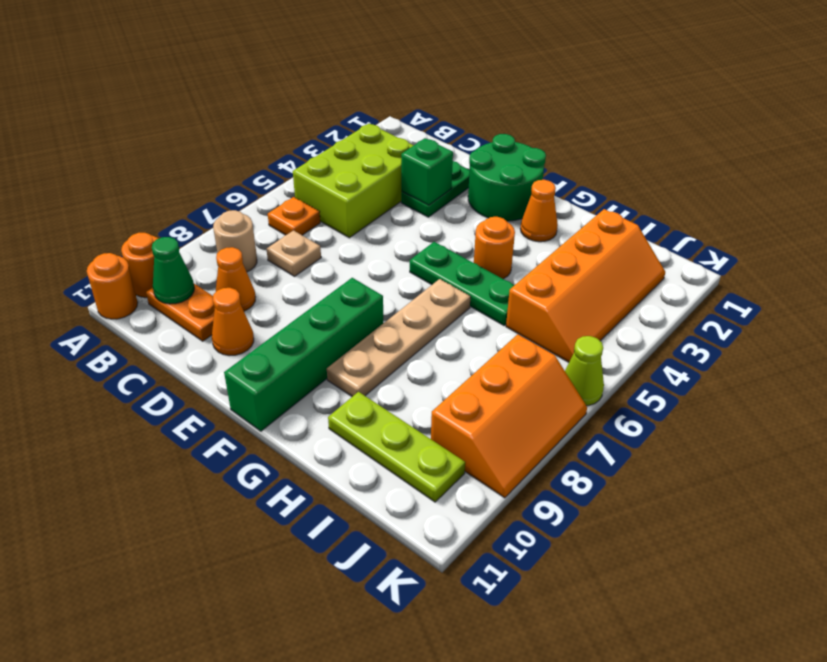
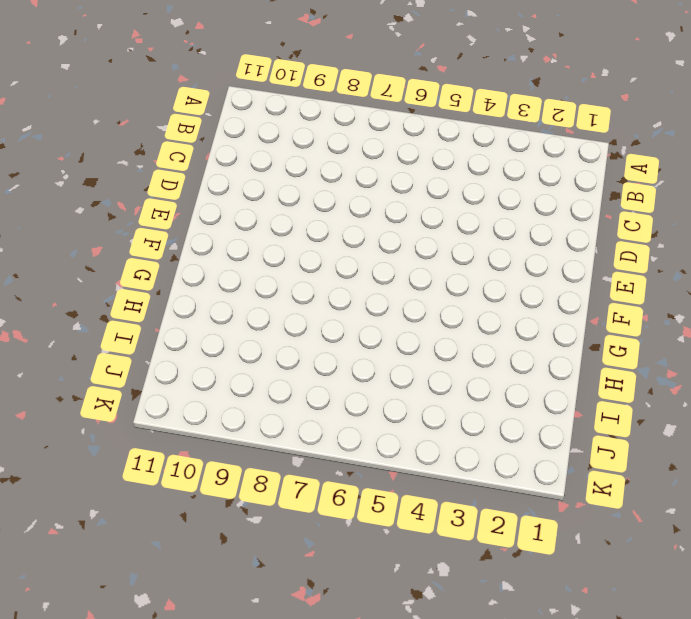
none -> orange round brick A10 level 1
none -> orange round brick A11 level 1
none -> lime brick B3:C5 level 1

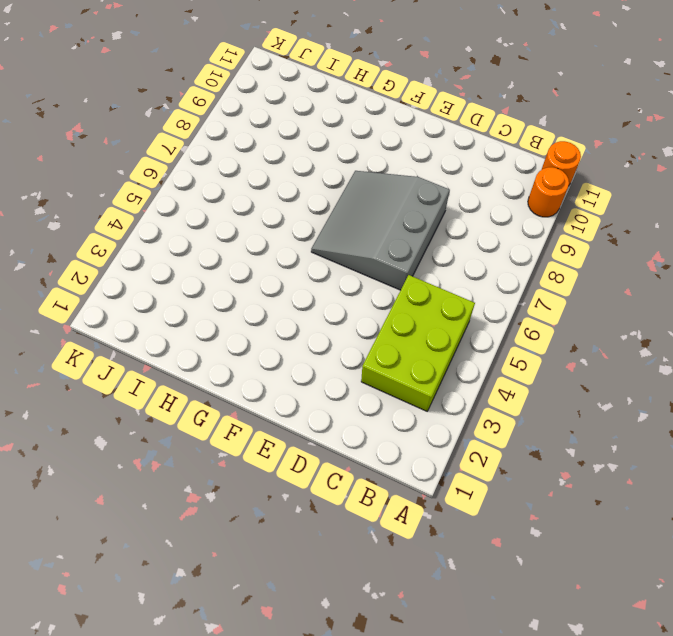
grey slope D6:F8 level 1 top D -> green brick F8:F11 level 1
none -> orange plate B6 level 1
none -> tan round brick B8 level 1
none -> orange plate B10:C10 level 1

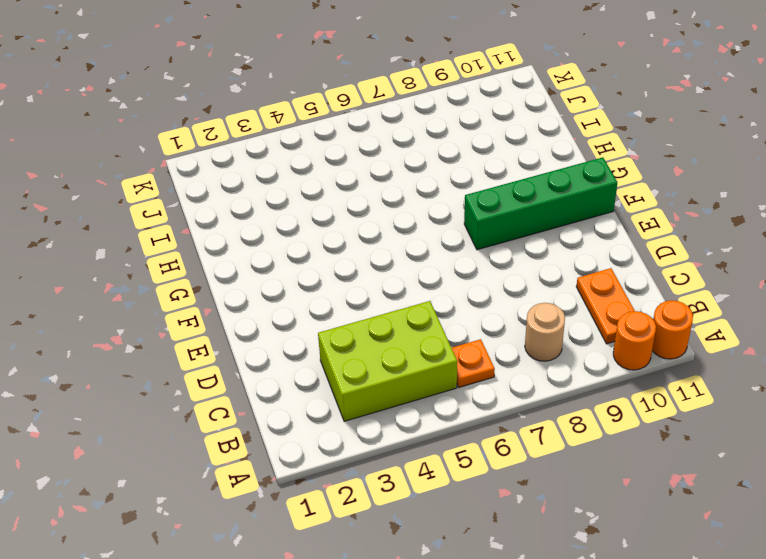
none -> tan plate C7 level 1
none -> orange cone C9 level 1
none -> green plate D2:D3 level 1

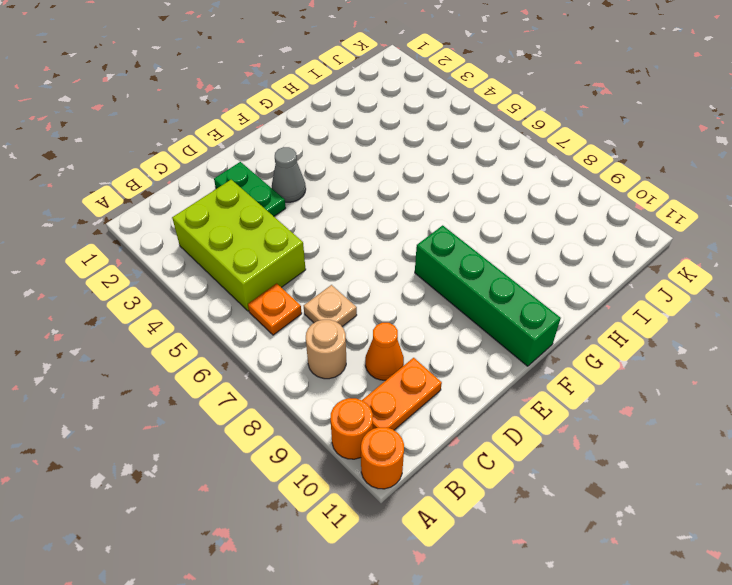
grey cone E3 level 1 -> none
none -> orange cone D10 level 1
none -> green round brick E1:F2 level 1
none -> green plate F5:H5 level 1

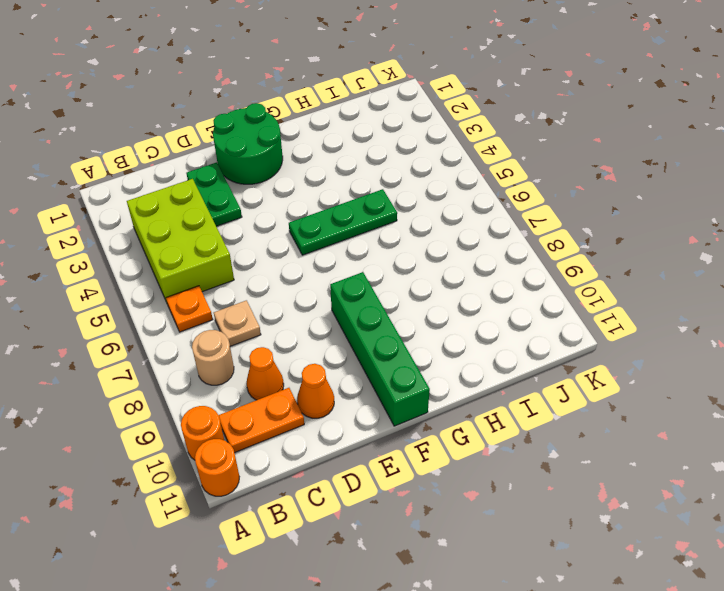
none -> orange cone G2 level 1
none -> orange round brick G4 level 1
none -> tan plate G6:G9 level 1

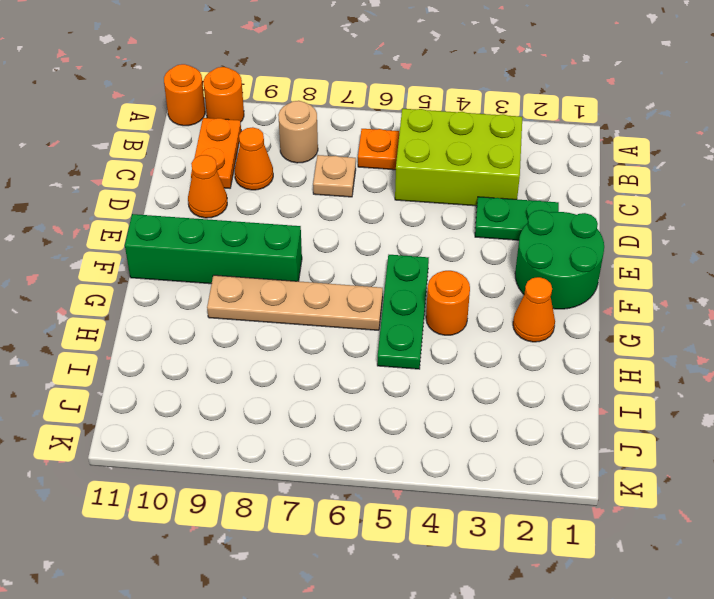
none -> lime plate H10:J10 level 1
none -> orange slope I2:J5 level 1 top I
none -> orange slope J7:K9 level 1 top J

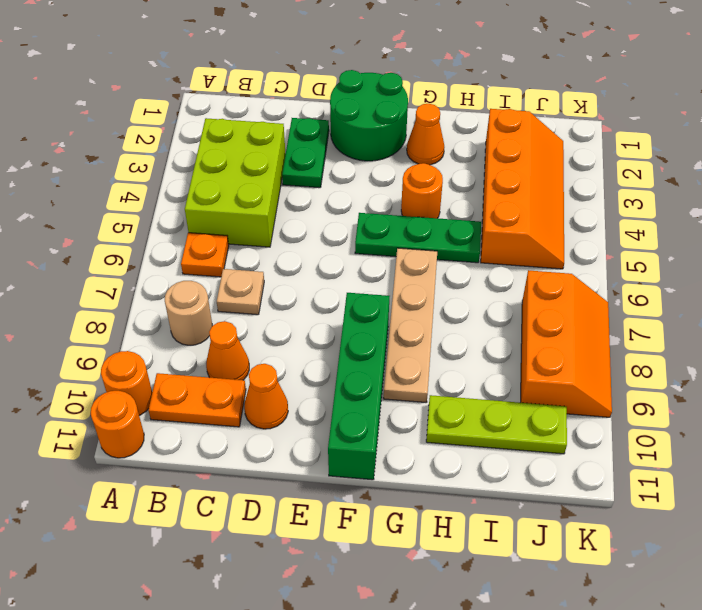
none -> lime cone K6 level 1
none -> green cone B10 level 2
none -> green brick D3 level 2

